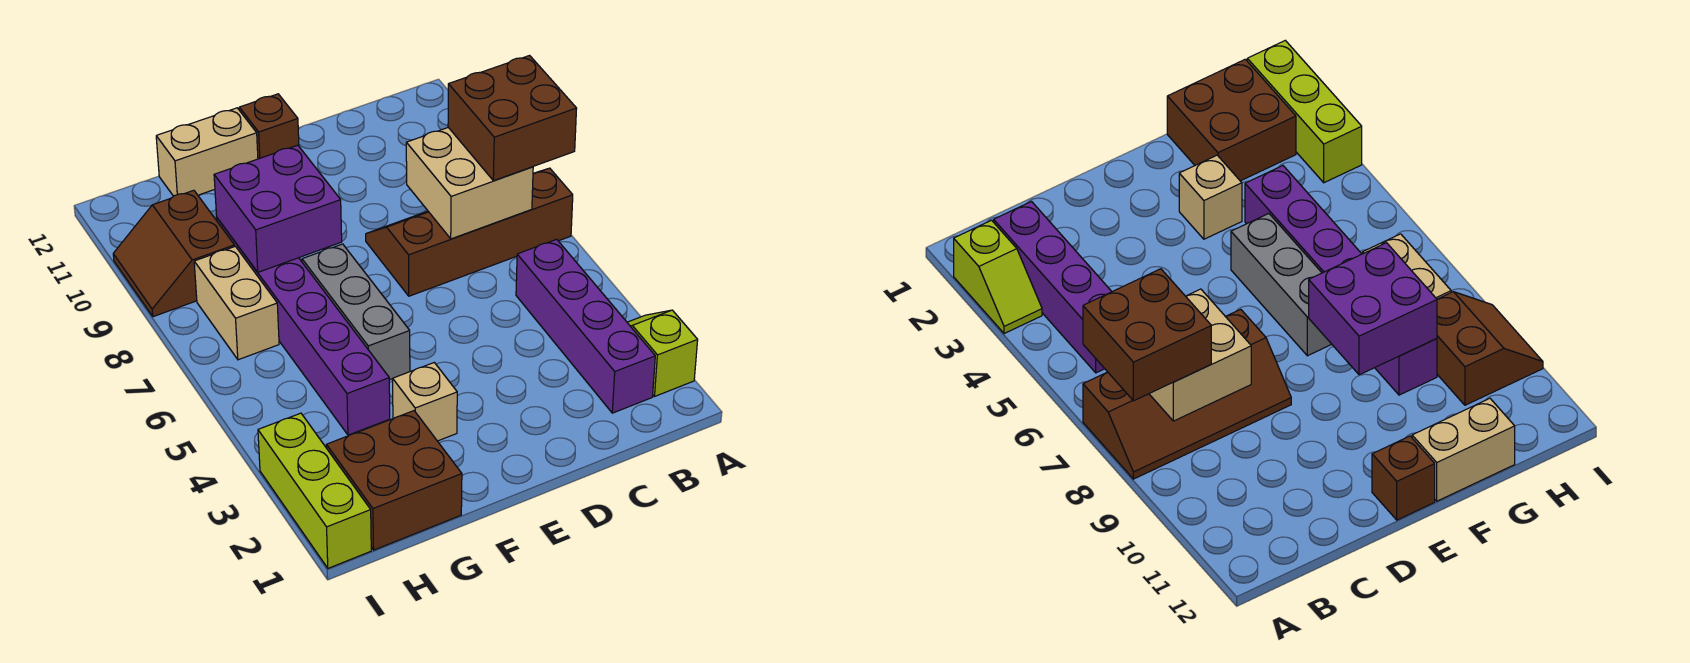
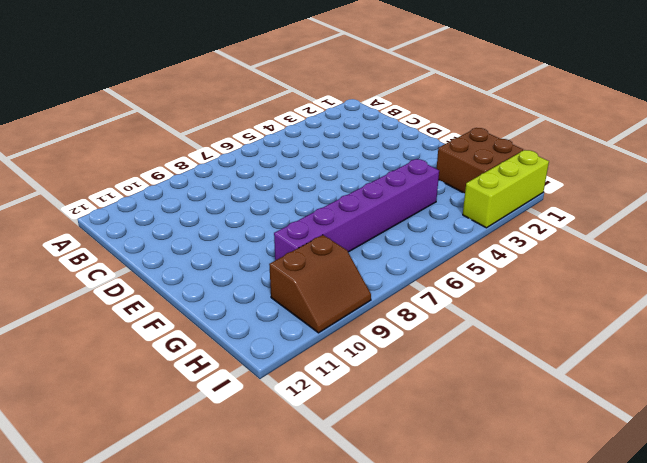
none -> lime slope A2:A3 level 1 top 2
none -> brown slope A7:D8 level 1 top 7
none -> purple brick B2:B5 level 1

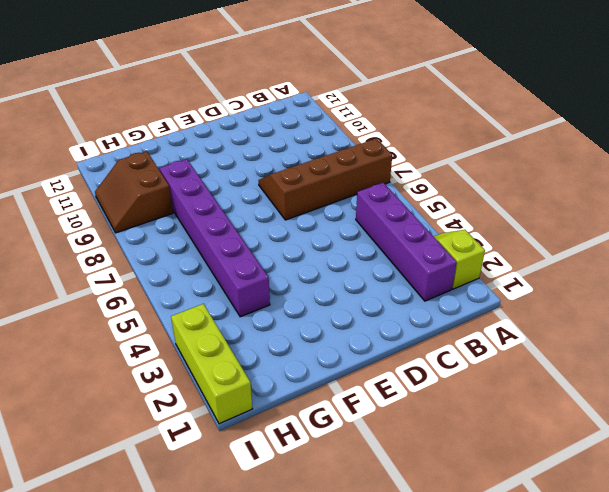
none -> brown brick E12 level 1
none -> tan brick F3 level 1
none -> grey brick F5:F7 level 1

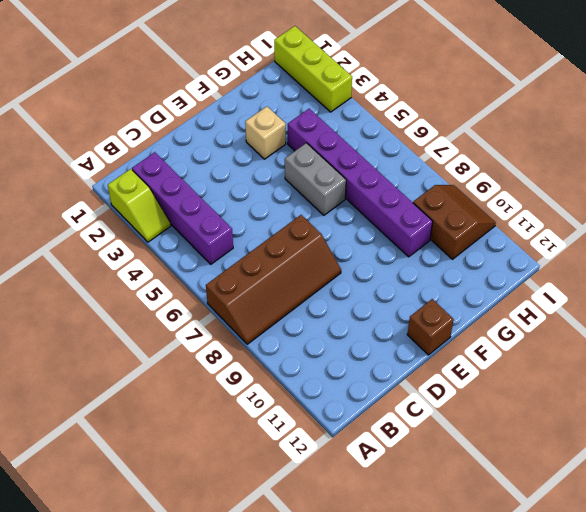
grey brick F5:F6 level 1 -> grey brick F5:F7 level 1
none -> tan brick F12:G12 level 1
none -> brown brick G1:H2 level 1
none -> tan brick H7:H8 level 1

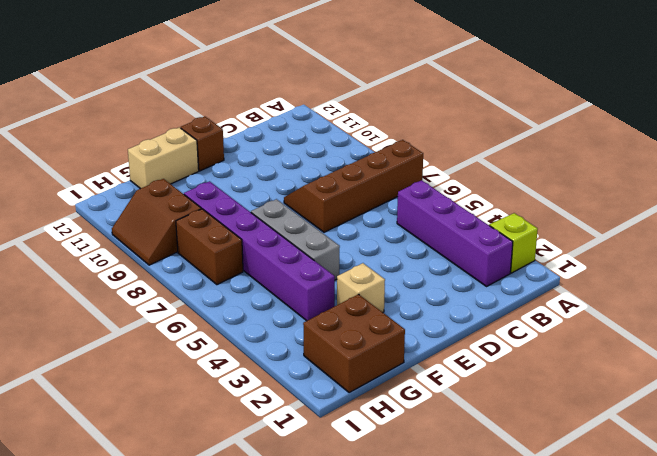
brown brick H7:H8 level 1 -> tan brick H7:H8 level 1
none -> lime brick I1:I3 level 1
none -> tan brick B7:C8 level 2
none -> purple brick F8:G9 level 2

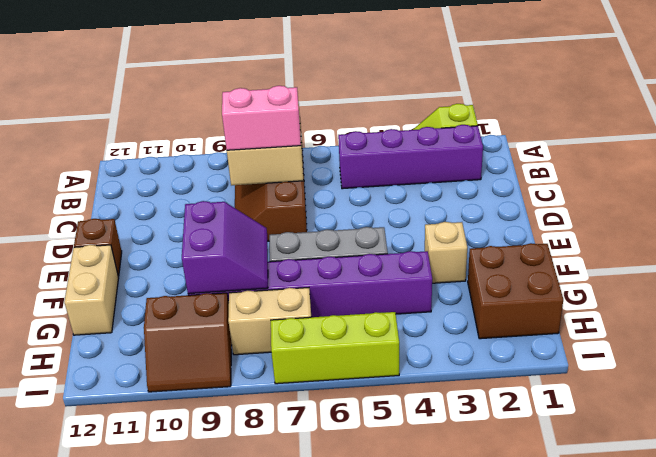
pink brick C7:C8 level 3 -> none
purple slope F8:G9 level 2 top 9 -> purple brick F8:G9 level 2
lime brick I5:I7 level 1 -> lime brick I1:I3 level 1
none -> brown brick A7:B8 level 3

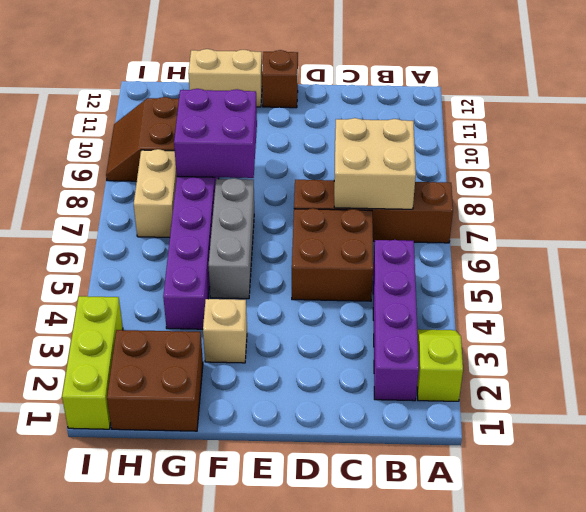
brown brick C5:D6 level 1 -> brown brick A7:B8 level 3

